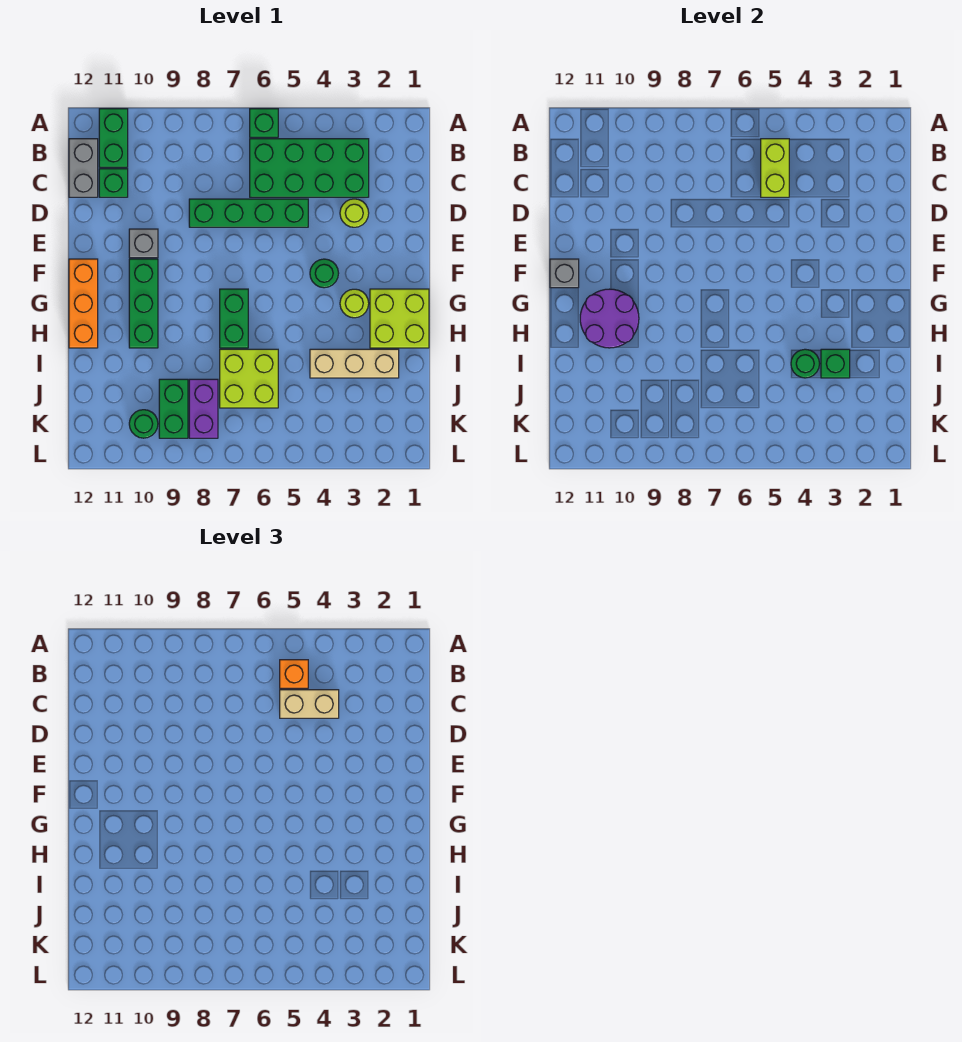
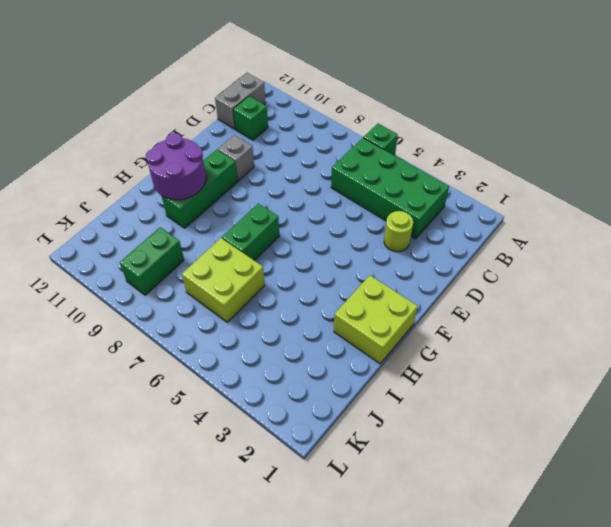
none -> green brick A11:B11 level 1
none -> green brick D5:D8 level 1
none -> green round brick F4 level 1

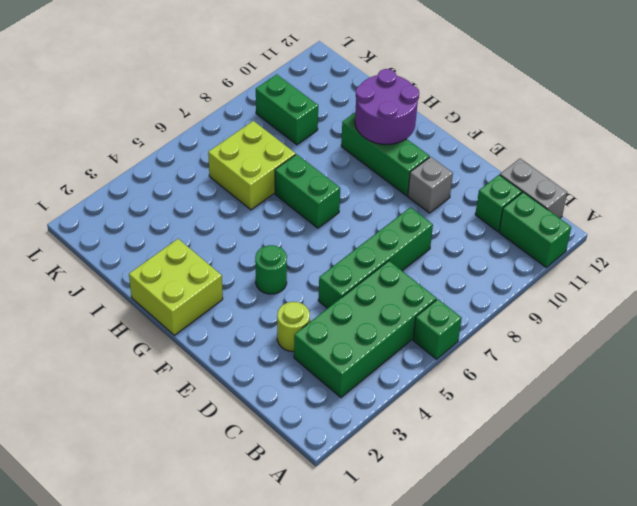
none -> orange brick F12:H12 level 1
none -> lime round brick G3 level 1
none -> tan brick I2:I4 level 1

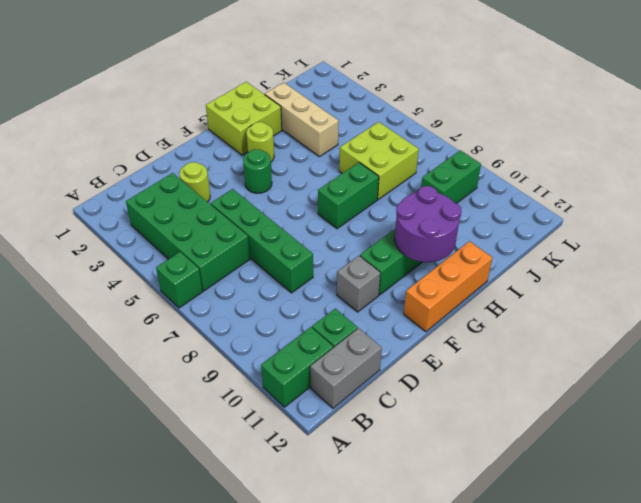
none -> purple brick J8:K8 level 1
none -> green round brick K10 level 1
none -> lime brick B5:C5 level 2

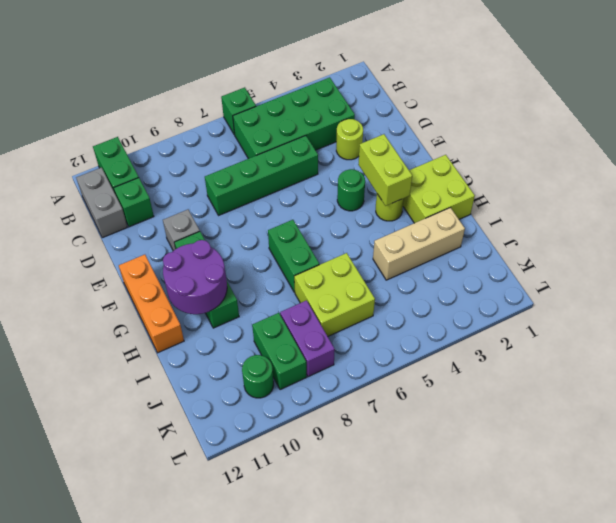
lime brick F3:G3 level 2 -> lime brick B5:C5 level 2
none -> grey brick F12 level 2
none -> green brick I3 level 2
none -> green round brick I4 level 2

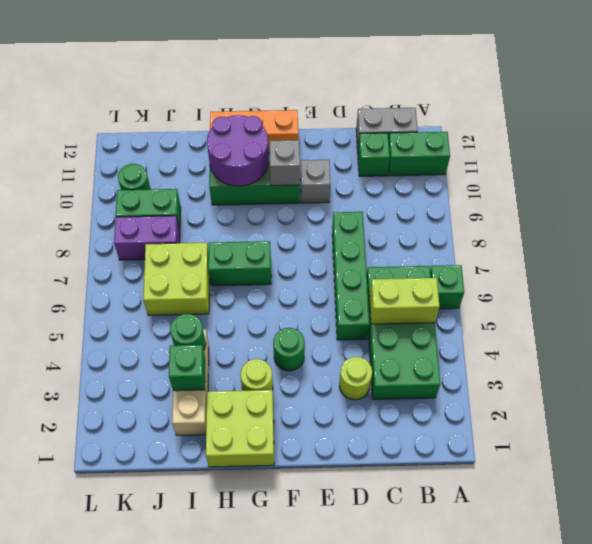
grey brick F10 level 2 -> grey brick F12 level 2
none -> orange brick B5 level 3
none -> tan brick C4:C5 level 3

